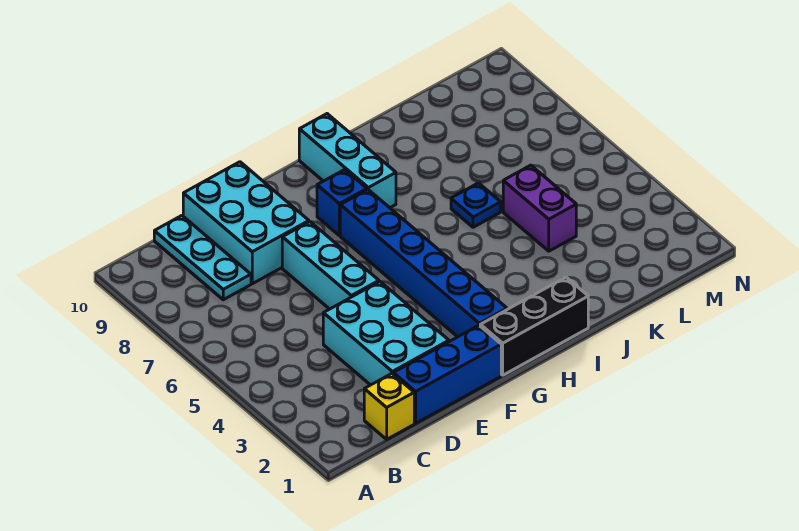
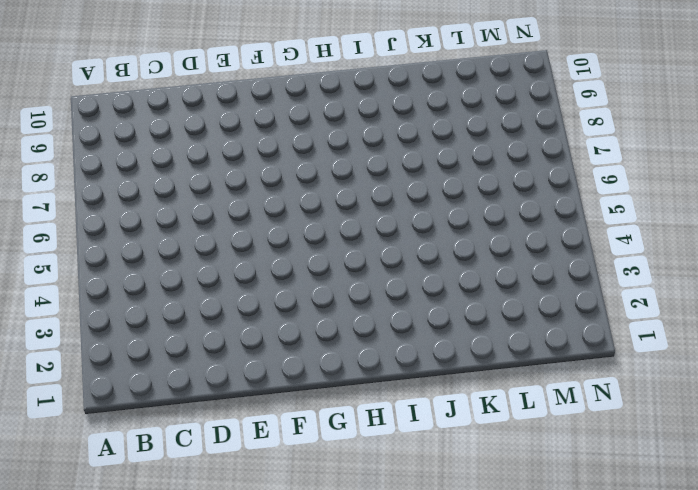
none -> yellow brick C1 level 1
none -> cyan plate C8:C10 level 1
none -> blue brick D1:F1 level 1

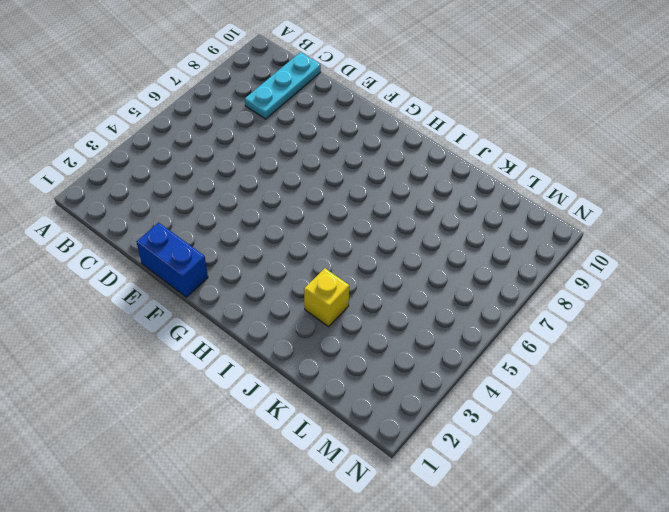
blue brick E1:F1 level 1 -> blue brick D1:F1 level 1
yellow brick J3 level 1 -> yellow brick C1 level 1
none -> cyan brick D2:E4 level 1
none -> cyan brick D8:E10 level 1
none -> cyan brick E5:E7 level 1

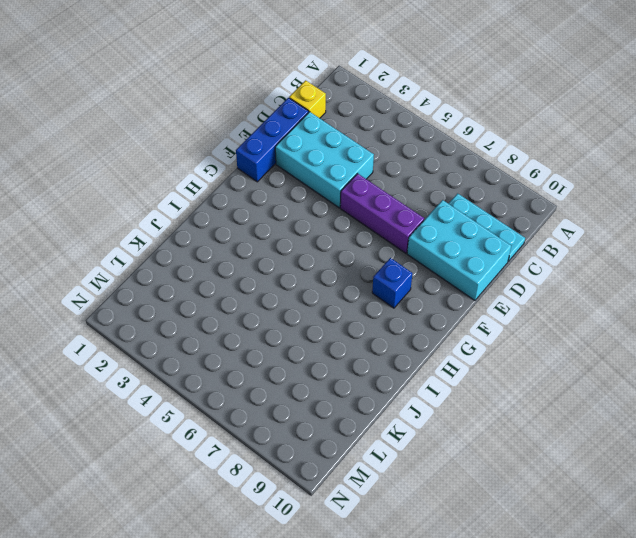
purple brick E5:E7 level 1 -> cyan brick E5:E7 level 1
none -> black brick G1:I1 level 1
none -> blue brick G2:G7 level 1
none -> cyan brick H8:H10 level 1

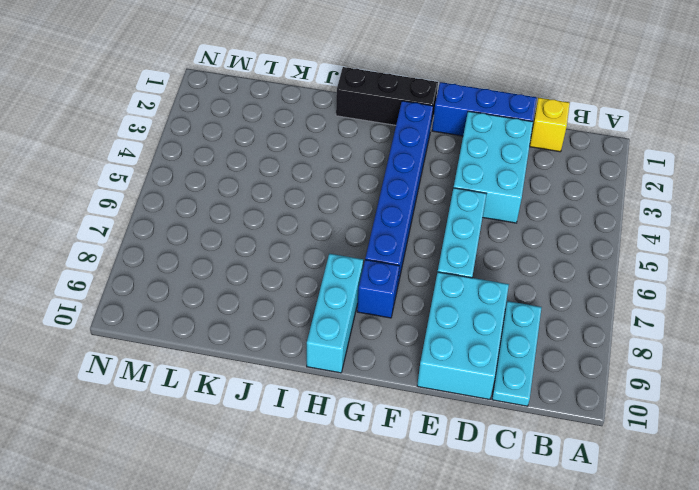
none -> blue plate J6 level 1
none -> purple brick K4:K5 level 1

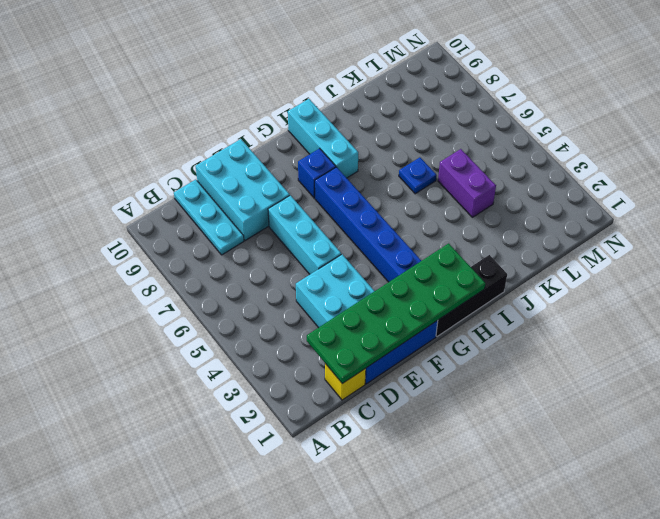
green plate C1:H2 level 2 -> none

